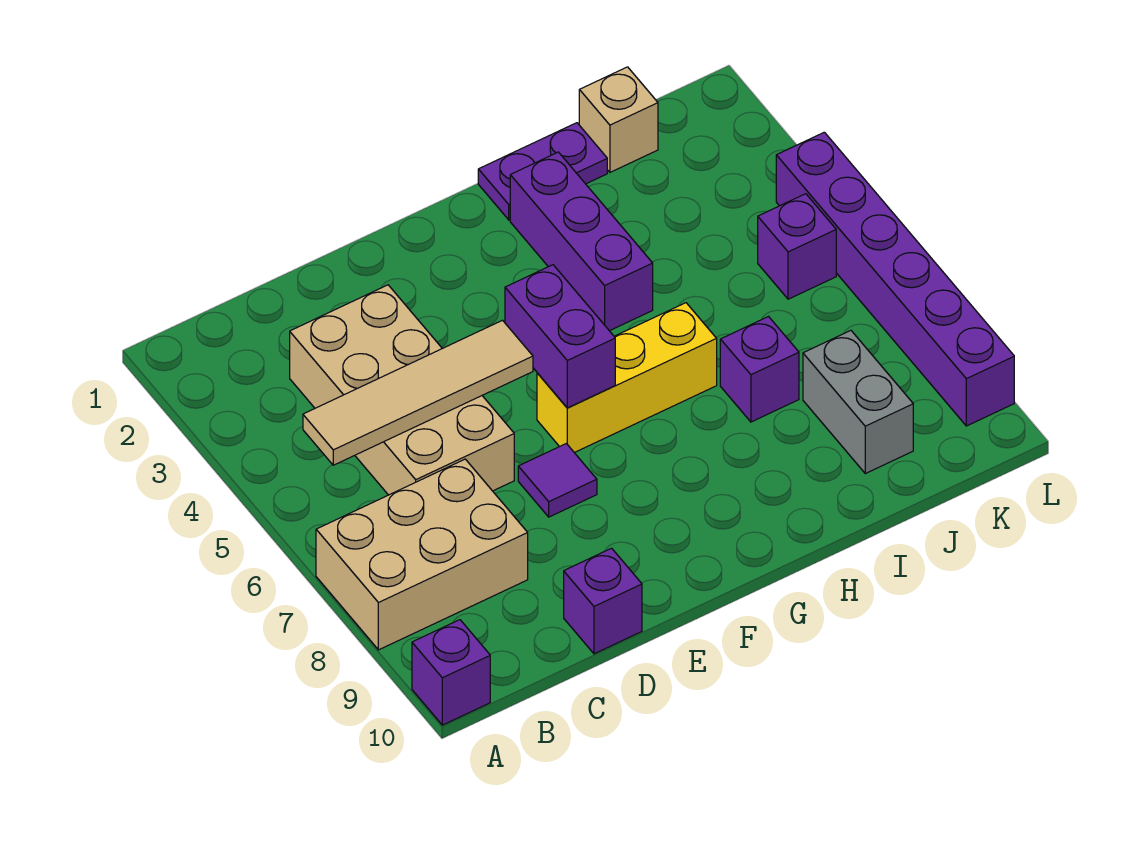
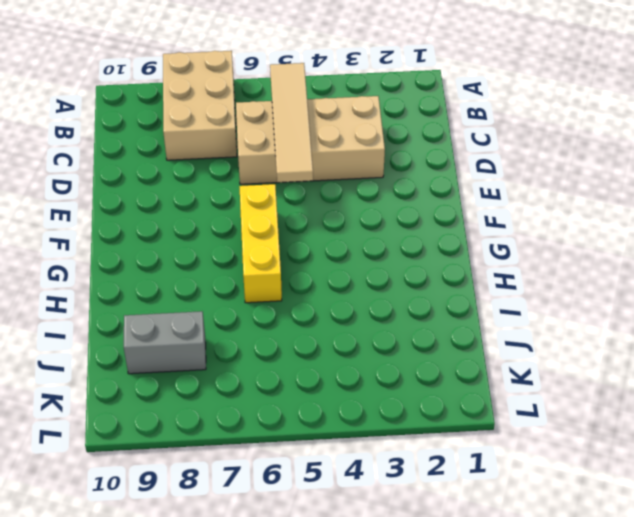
none -> purple brick A10 level 1
none -> purple brick D10 level 1
none -> purple tile E7 level 1

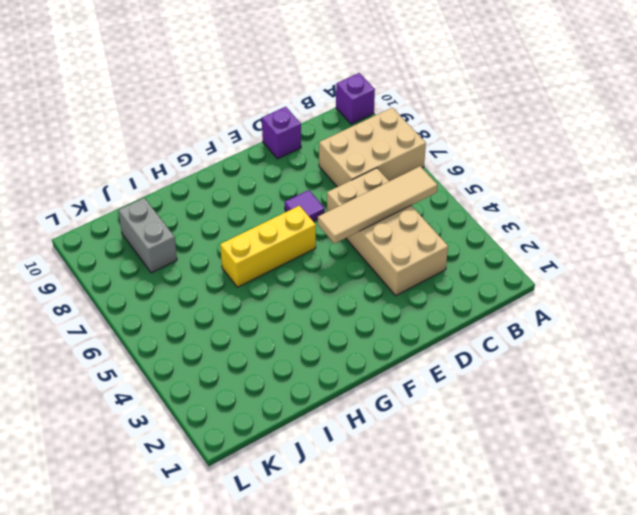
none -> purple plate H1:I1 level 1
none -> purple brick H2:H4 level 1
none -> purple brick I7 level 1

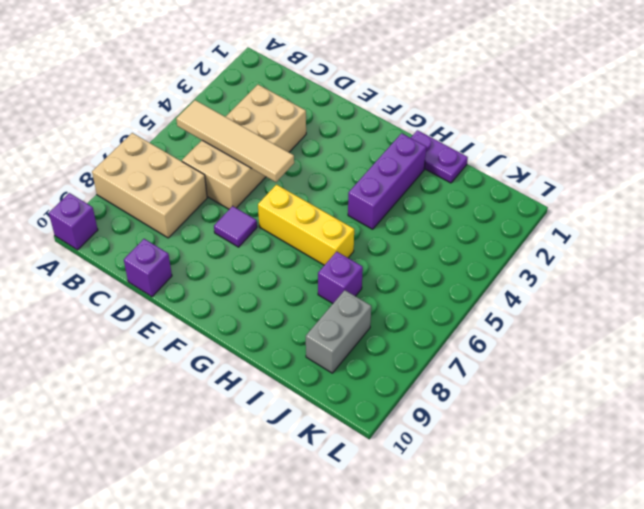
none -> tan brick J1 level 1
none -> purple brick K5 level 1
none -> purple brick L4:L9 level 1

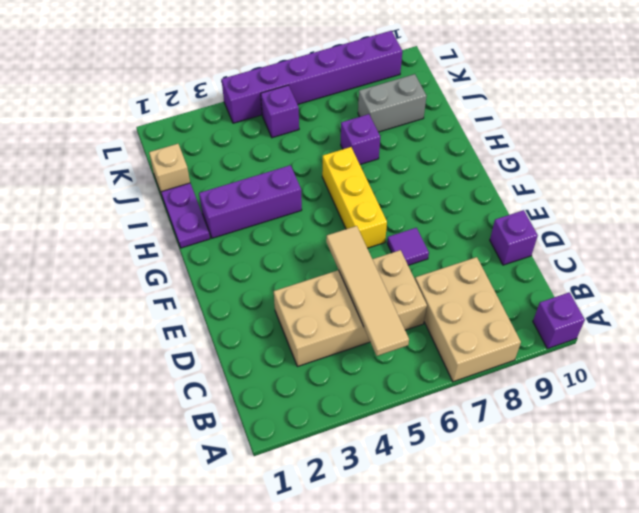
none -> purple brick F5:F6 level 2

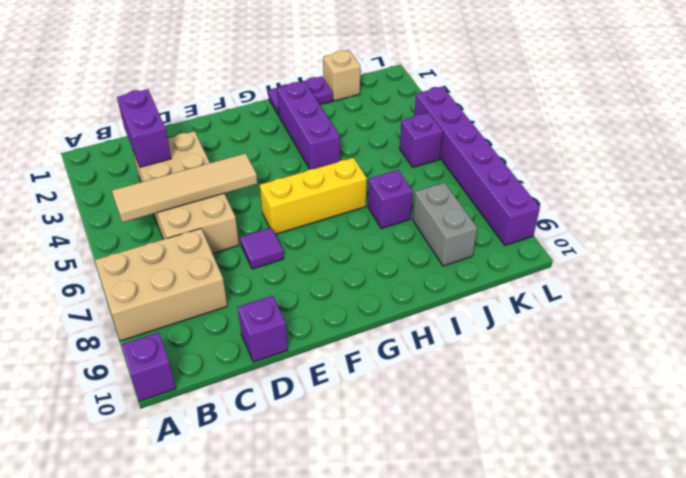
purple brick C2:C3 level 2 -> purple brick F5:F6 level 2

